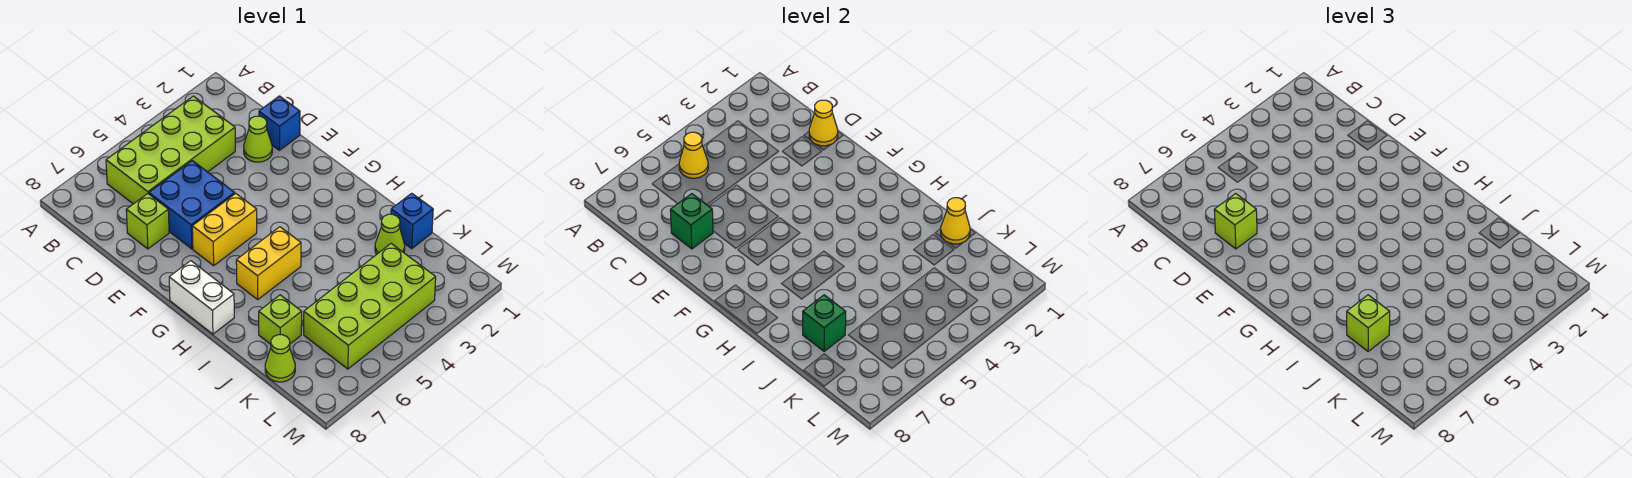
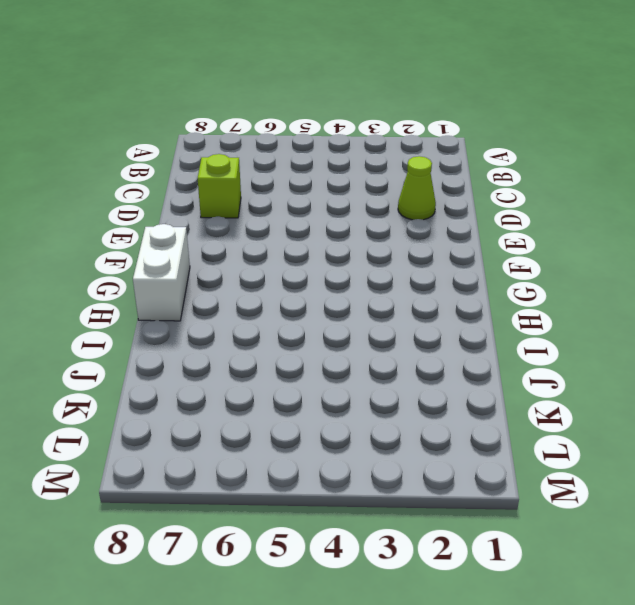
none -> lime brick B3:C6 level 1
none -> blue brick D1 level 1
none -> blue brick D5:E6 level 1

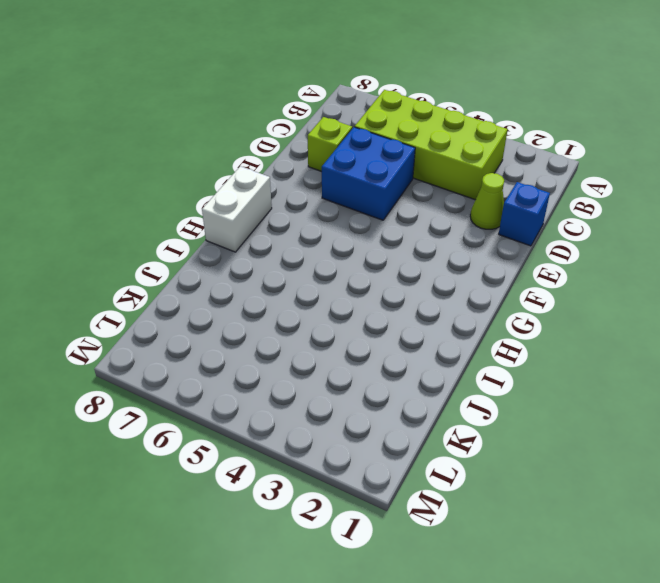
none -> yellow brick F5:F6 level 1
none -> yellow brick H5:H6 level 1
none -> blue brick J1 level 1

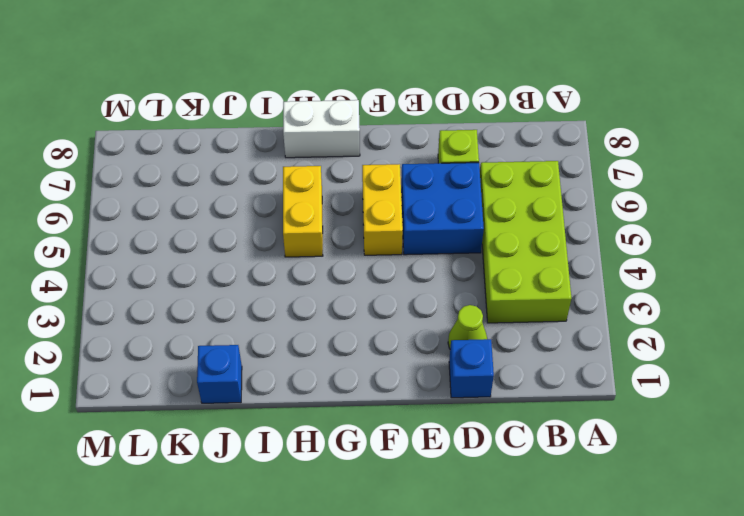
none -> lime cone J2 level 1
none -> lime brick J7 level 1
none -> lime brick K3:L6 level 1

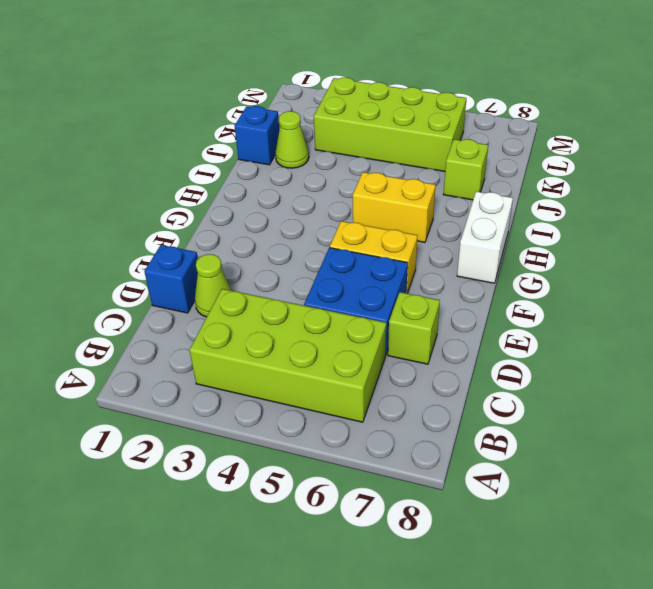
none -> lime cone K8 level 1
none -> yellow cone B5 level 2
none -> yellow cone D1 level 2

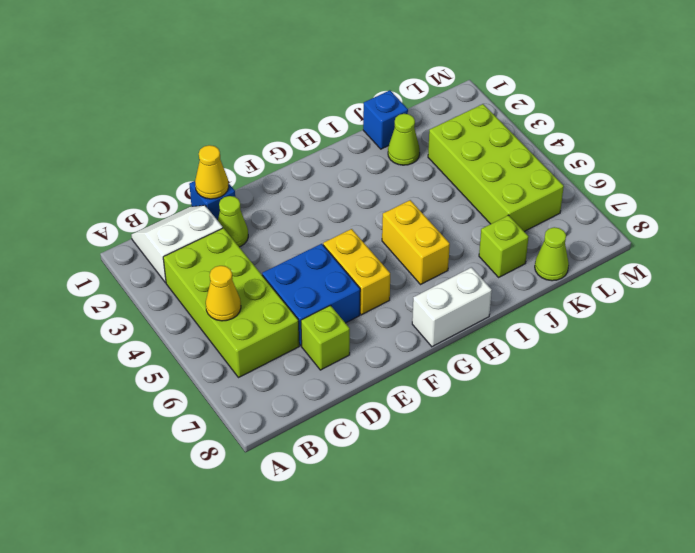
white slope B1:C2 level 1 top 2 -> none
none -> green brick D7 level 2
none -> yellow cone J1 level 2
none -> green brick J7 level 2

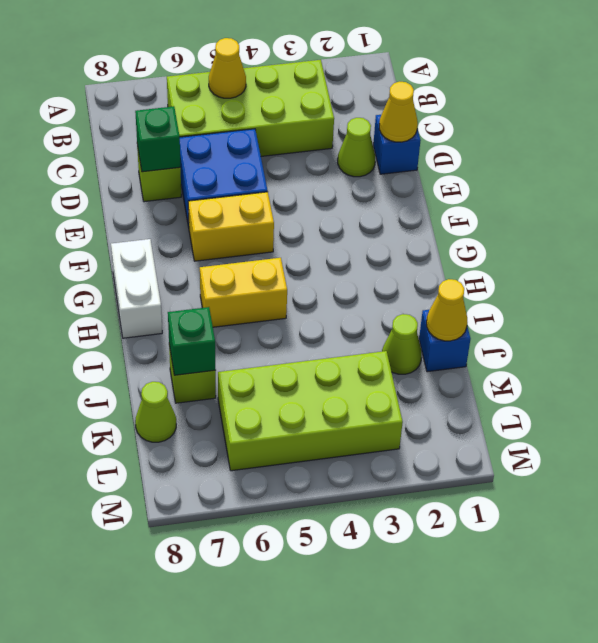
none -> lime brick D7 level 3
none -> lime brick J7 level 3

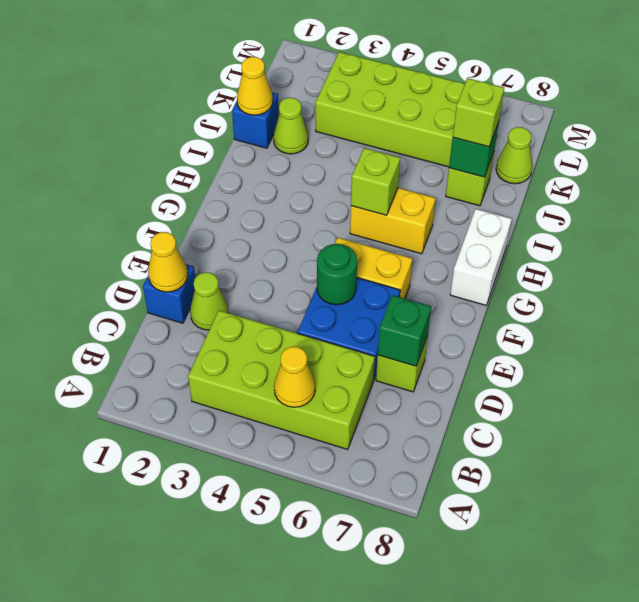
green round brick E5 level 2 -> none
lime brick H5 level 2 -> lime brick D7 level 3

